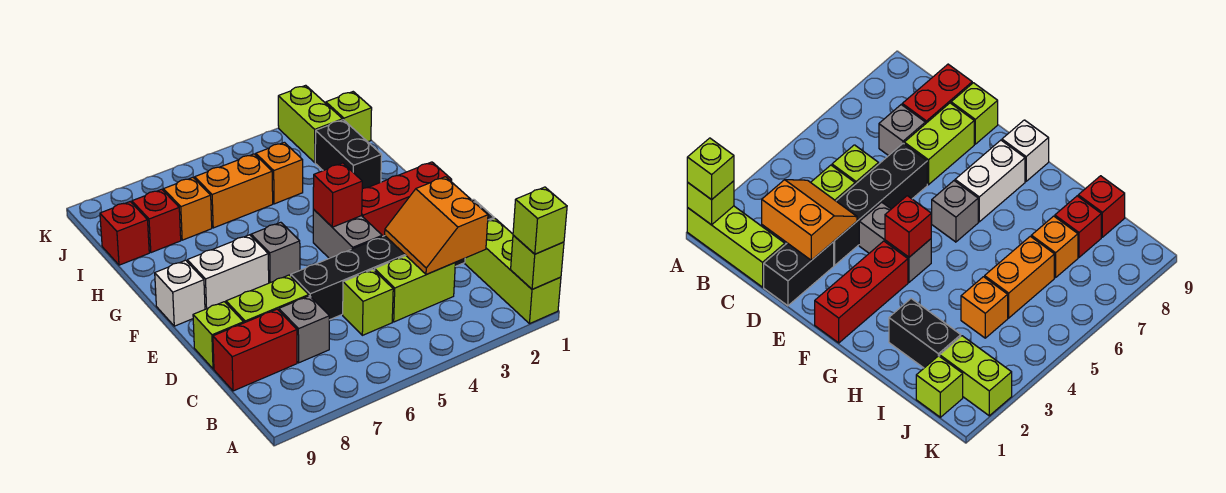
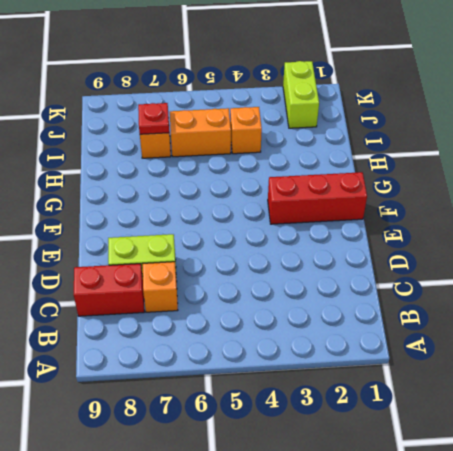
orange brick C7 level 1 -> grey brick C7 level 1
red plate I7 level 2 -> none
none -> lime brick A1:C1 level 1
none -> lime brick C3:C4 level 1
none -> lime brick C5 level 1

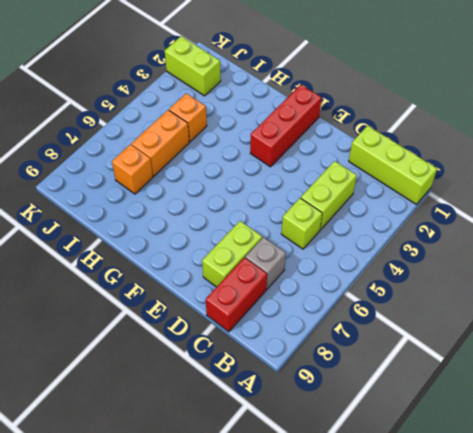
none -> black brick D1:D2 level 1
none -> black brick D3:D6 level 1
none -> lime brick D9 level 1

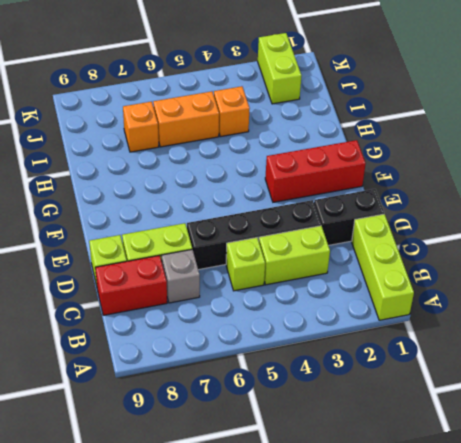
none -> grey brick E4:F4 level 1
none -> grey brick F6 level 1
none -> white brick F7:F8 level 1

